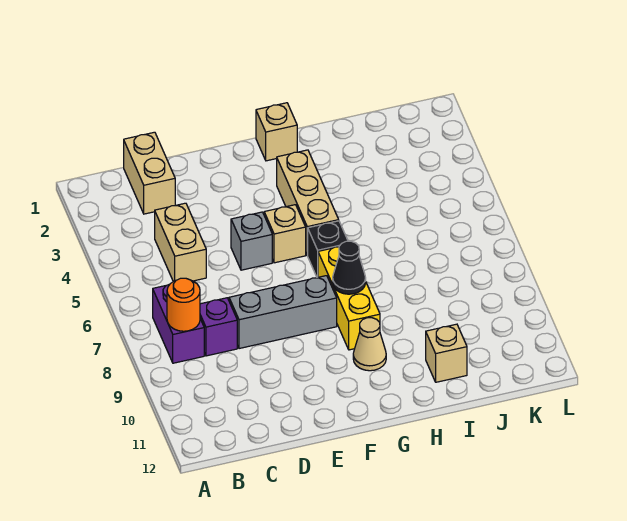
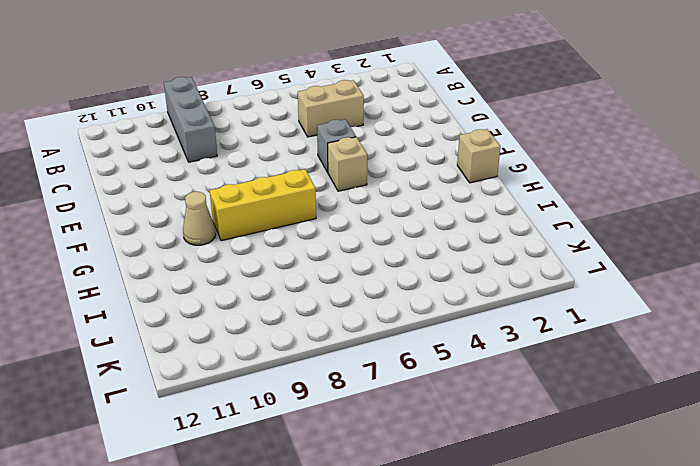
grey brick A9:C9 level 1 -> grey brick D8:F8 level 1
none -> purple brick B7:B8 level 1
none -> tan brick C1:C2 level 1
none -> purple brick C8 level 1

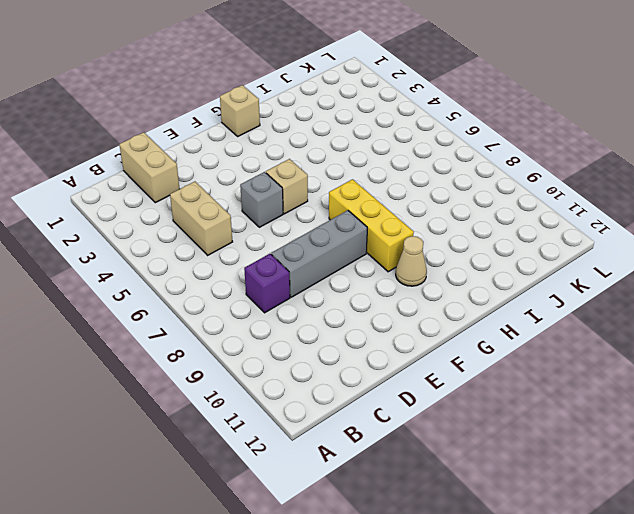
none -> purple brick B7:B8 level 1
none -> tan brick G3:G5 level 1
none -> black brick G6 level 1

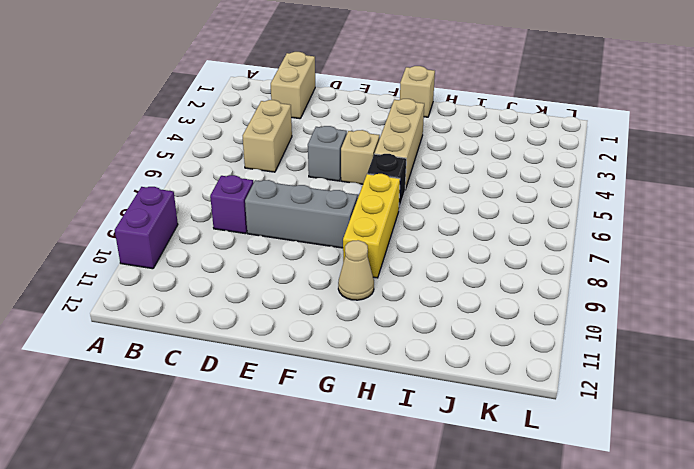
purple brick A9:A10 level 1 -> purple brick B7:B8 level 1
none -> tan brick I11 level 1
none -> orange round brick B8 level 2
none -> black cone G8 level 2

